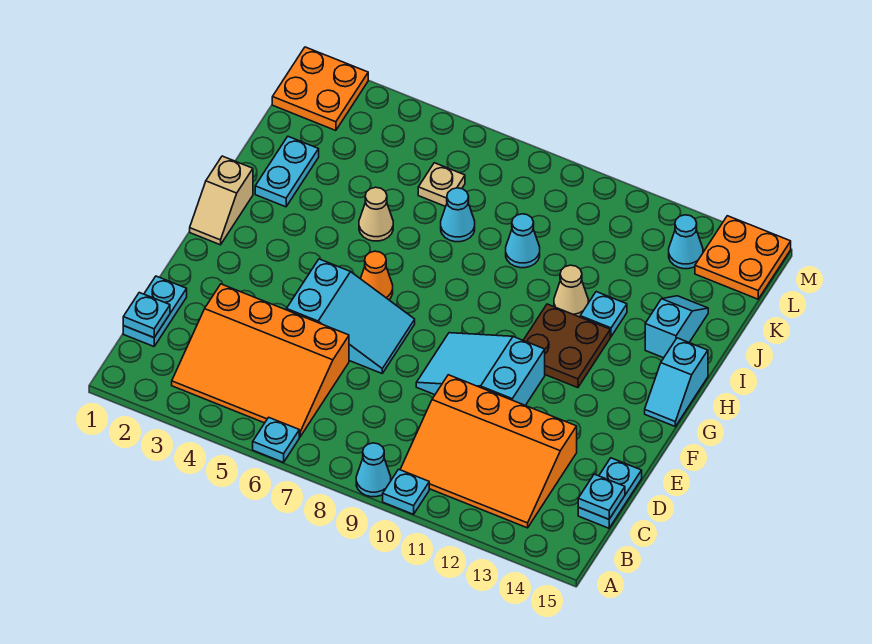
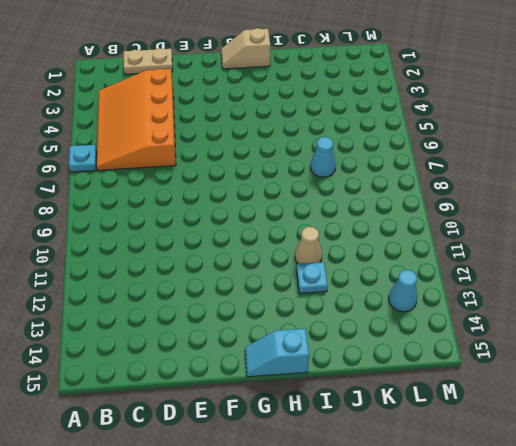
tan plate C1:D1 level 1 -> cyan plate C1:D1 level 1
none -> cyan cone A9 level 1
none -> cyan plate A10 level 1
none -> orange slope B10:D13 level 1 top D

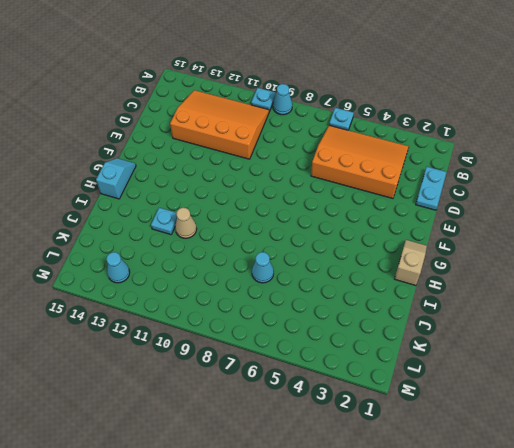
none -> cyan plate C15:D15 level 1
none -> cyan slope E5:F7 level 1 top 5
none -> cyan slope E9:F11 level 1 top 11

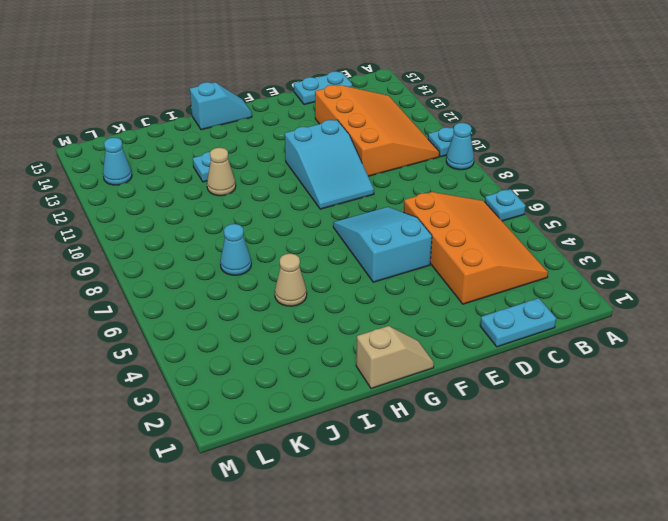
none -> orange cone G6 level 1
none -> brown plate G11:H12 level 1
none -> cyan plate I2:J2 level 1

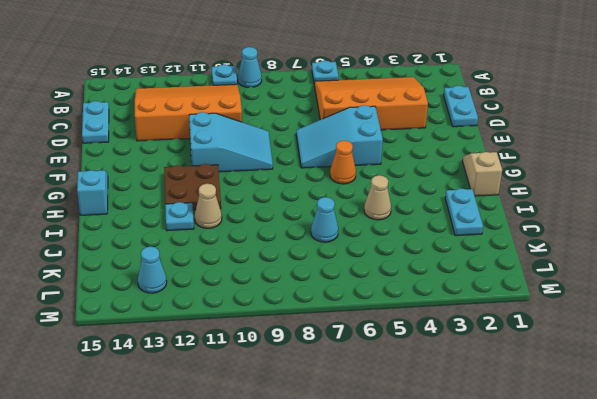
none -> cyan slope I14:J14 level 1 top I
none -> cyan cone J9 level 1
none -> tan plate K6 level 1

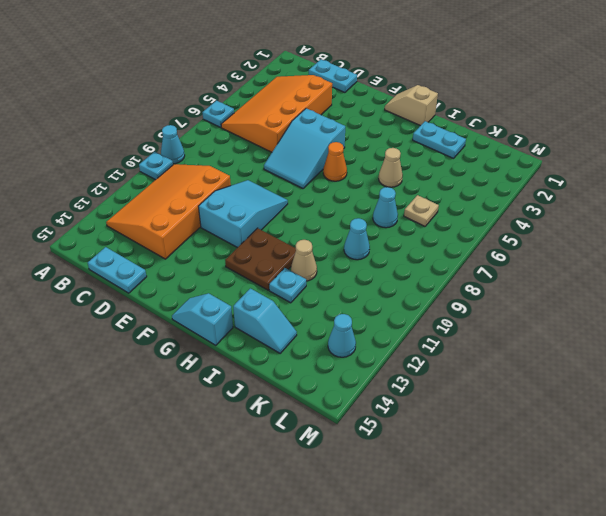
none -> orange plate L1:M2 level 1
none -> orange plate L14:M15 level 1
none -> cyan plate C1 level 2

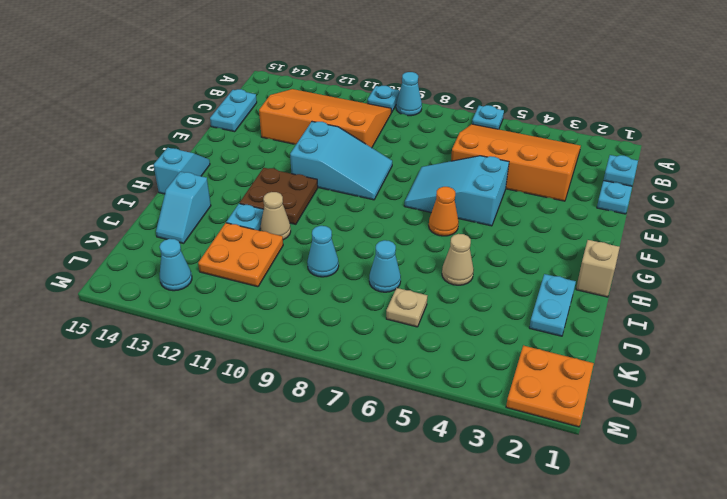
orange plate J11:K12 level 1 -> orange plate L14:M15 level 1
none -> cyan plate C15 level 2

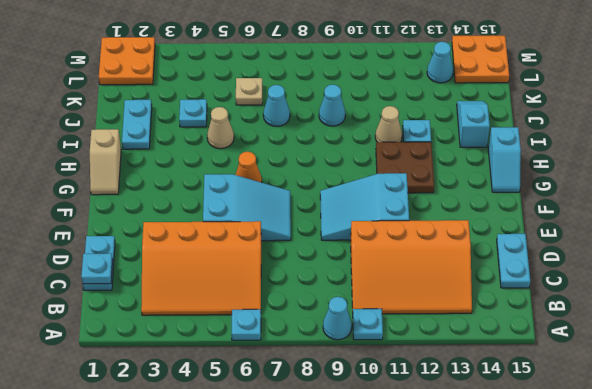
cyan plate J4 level 1 -> cyan plate C15 level 2

